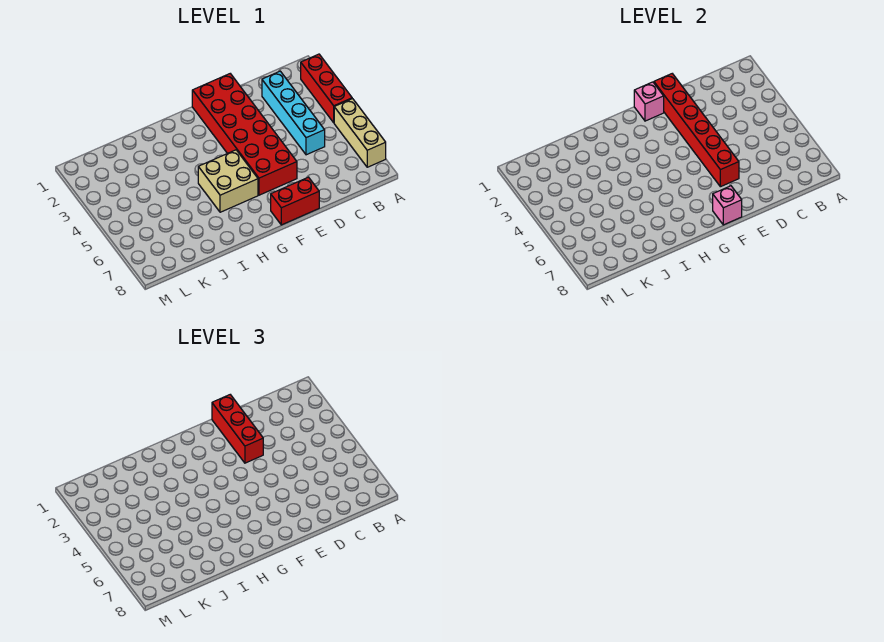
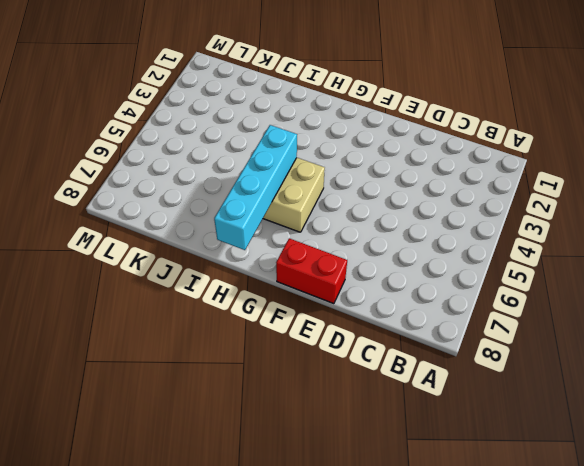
cyan brick H5:H8 level 2 -> cyan brick C2:C5 level 1
none -> red brick A2:A4 level 1
none -> tan brick A5:A7 level 1

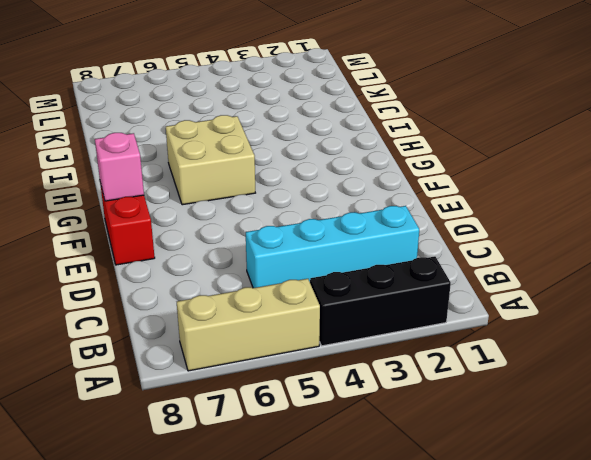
black brick A2:A4 level 1 -> red brick A2:A4 level 1
none -> red brick E1:F6 level 1
none -> red brick E1:E6 level 2

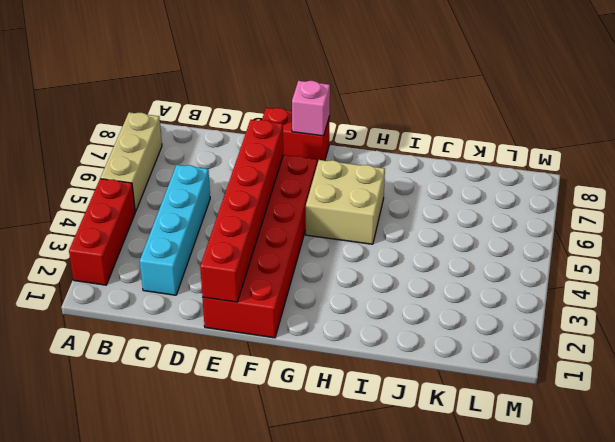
none -> pink brick F1 level 2
none -> red brick E1:E3 level 3

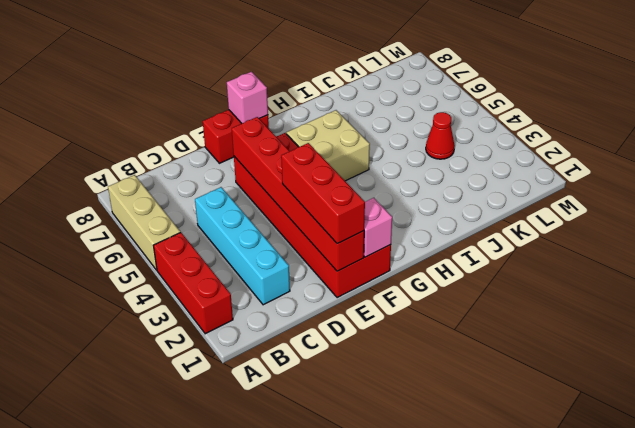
red cone K4 level 1 -> none

